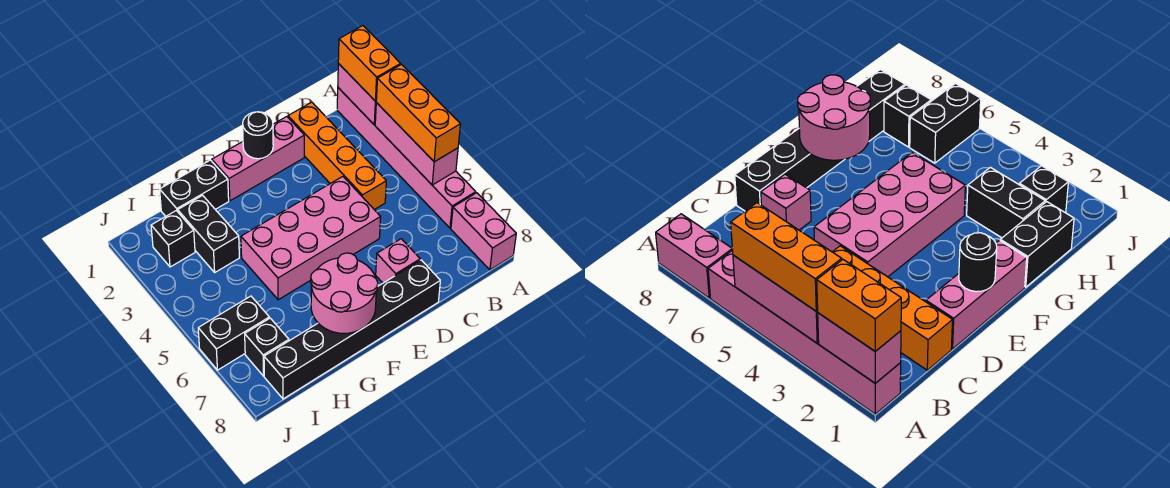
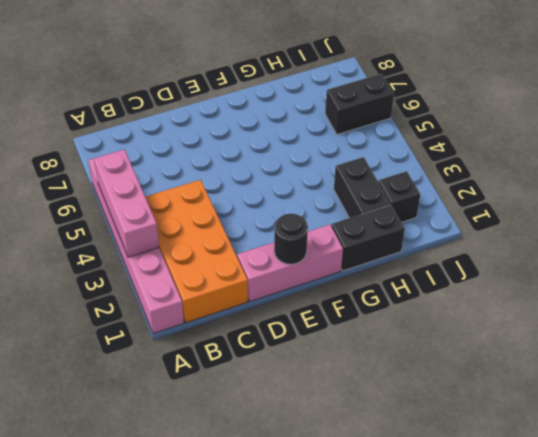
orange brick B1:C4 level 1 -> orange brick C1:C4 level 1
none -> pink brick A7:A8 level 1
none -> pink brick D4:G5 level 1
none -> pink brick D7 level 1

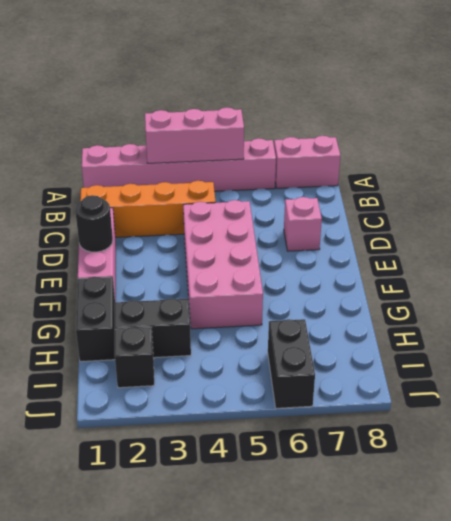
none -> black brick D8:I8 level 1
none -> black brick I7 level 1
none -> pink brick A1:A2 level 2

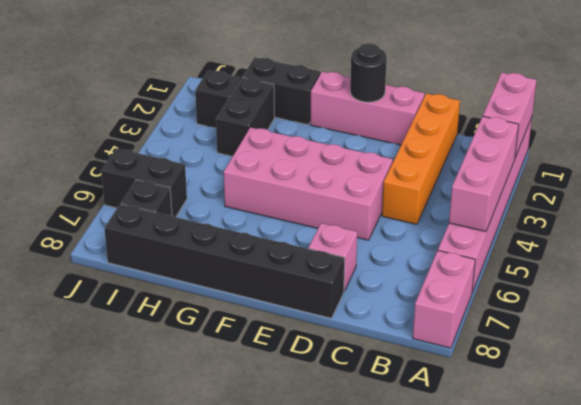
none -> pink round brick F7:G8 level 2
none -> orange brick A1:A2 level 3
none -> orange brick A3:A5 level 3

